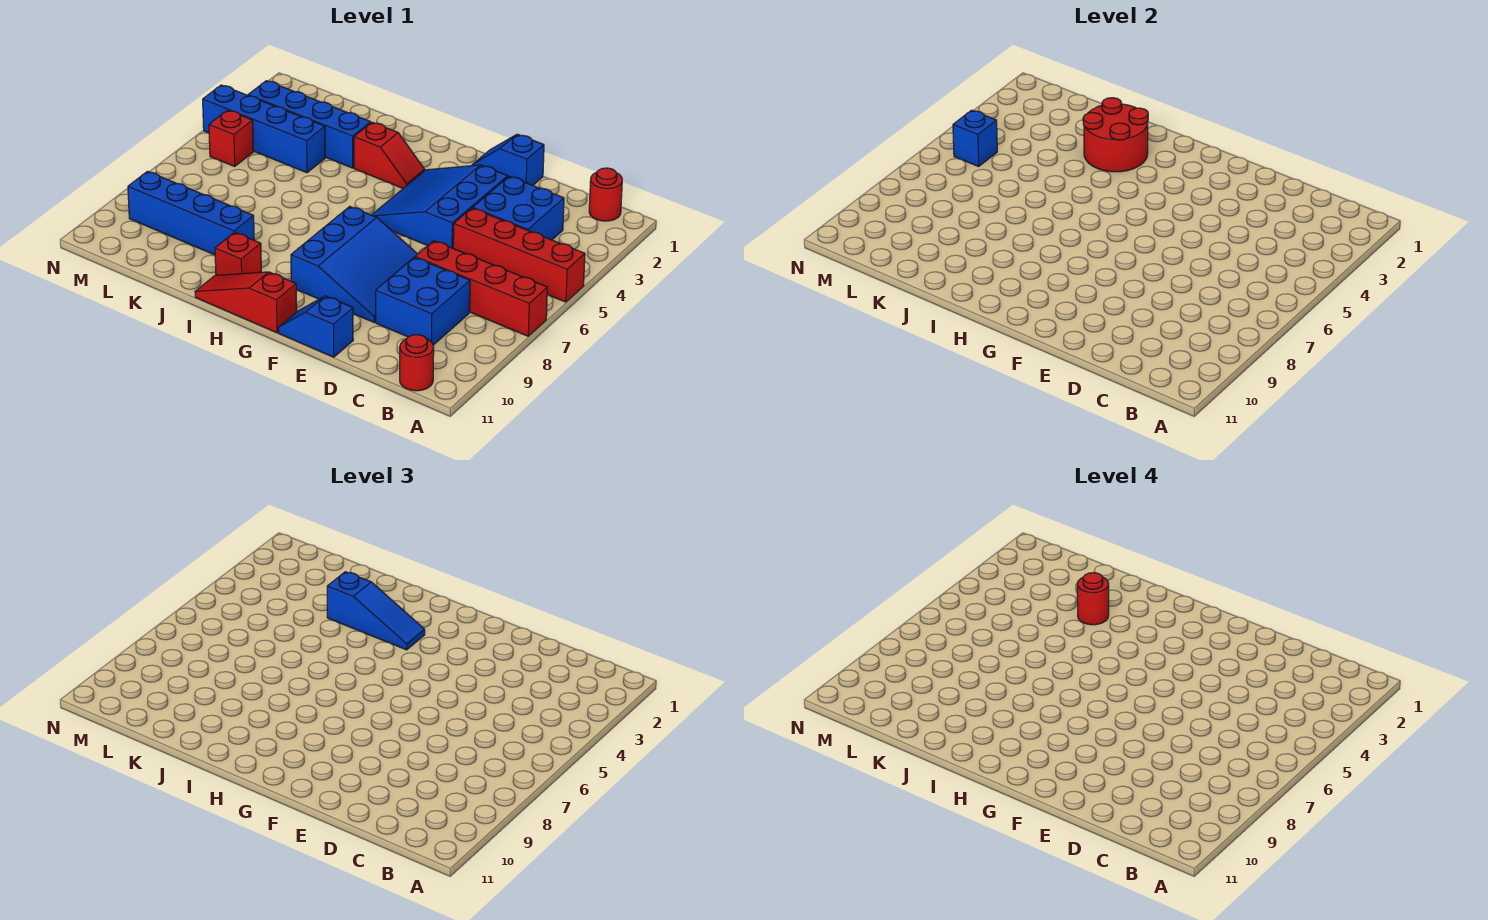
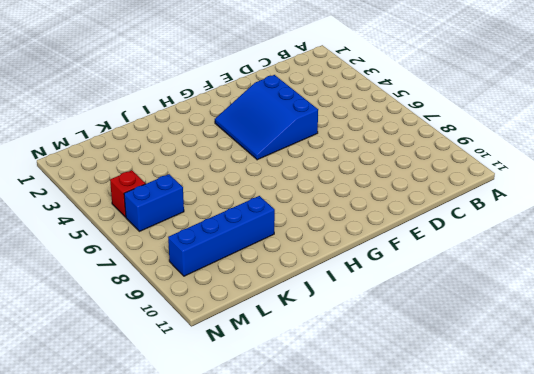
blue brick L6:M6 level 1 -> none
none -> red brick A5:D5 level 1
none -> red brick A7:D7 level 1
none -> red round brick B1 level 1

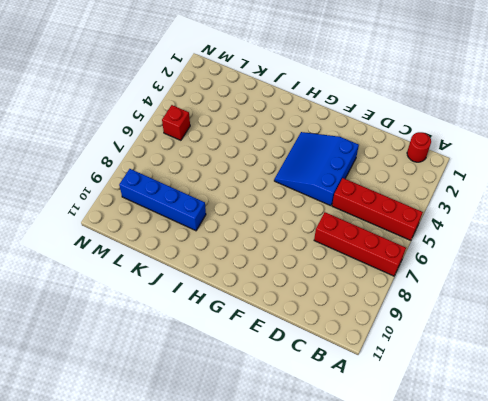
none -> red round brick B11 level 1
none -> blue brick C3:D4 level 1
none -> blue brick C8:D9 level 1

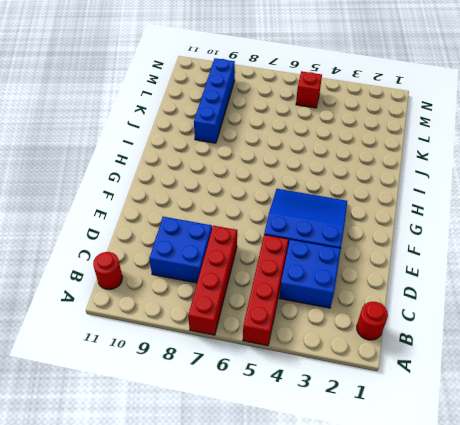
none -> blue slope E1:F1 level 1 top E
none -> blue slope E7:G9 level 1 top G
none -> blue slope E11:F11 level 1 top E

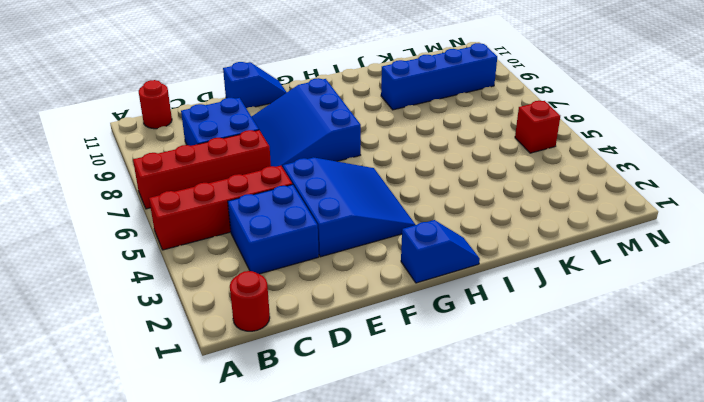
blue slope G1:H1 level 1 top G -> blue slope E1:F1 level 1 top E
none -> red slope G11:I11 level 1 top G
none -> red slope H3:I3 level 1 top I
none -> red brick I10 level 1

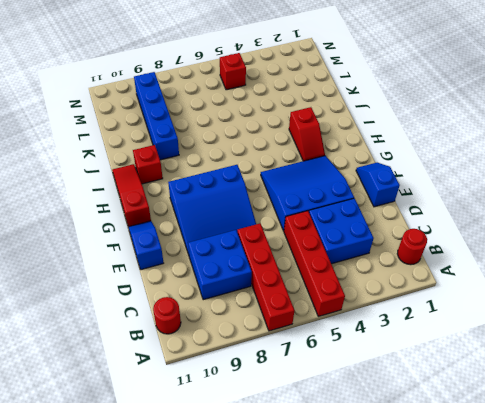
none -> blue brick J3:M3 level 1
none -> blue brick K4:N4 level 1
none -> red round brick I2:J3 level 2

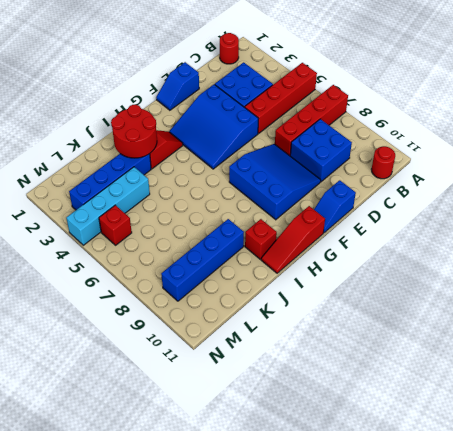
cyan brick K4:N4 level 1 -> blue brick K4:N4 level 1
none -> blue brick M5 level 2
none -> blue slope H3:J3 level 3 top J
none -> red round brick J3 level 4

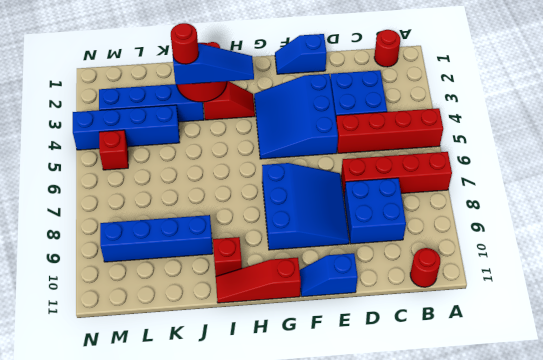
none -> blue brick M5 level 2

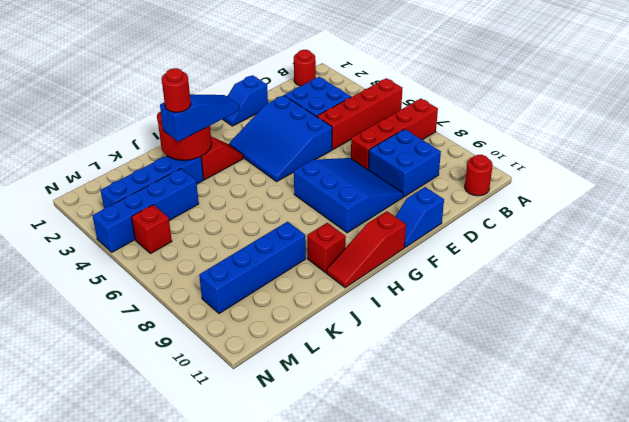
none -> blue brick M5 level 2

